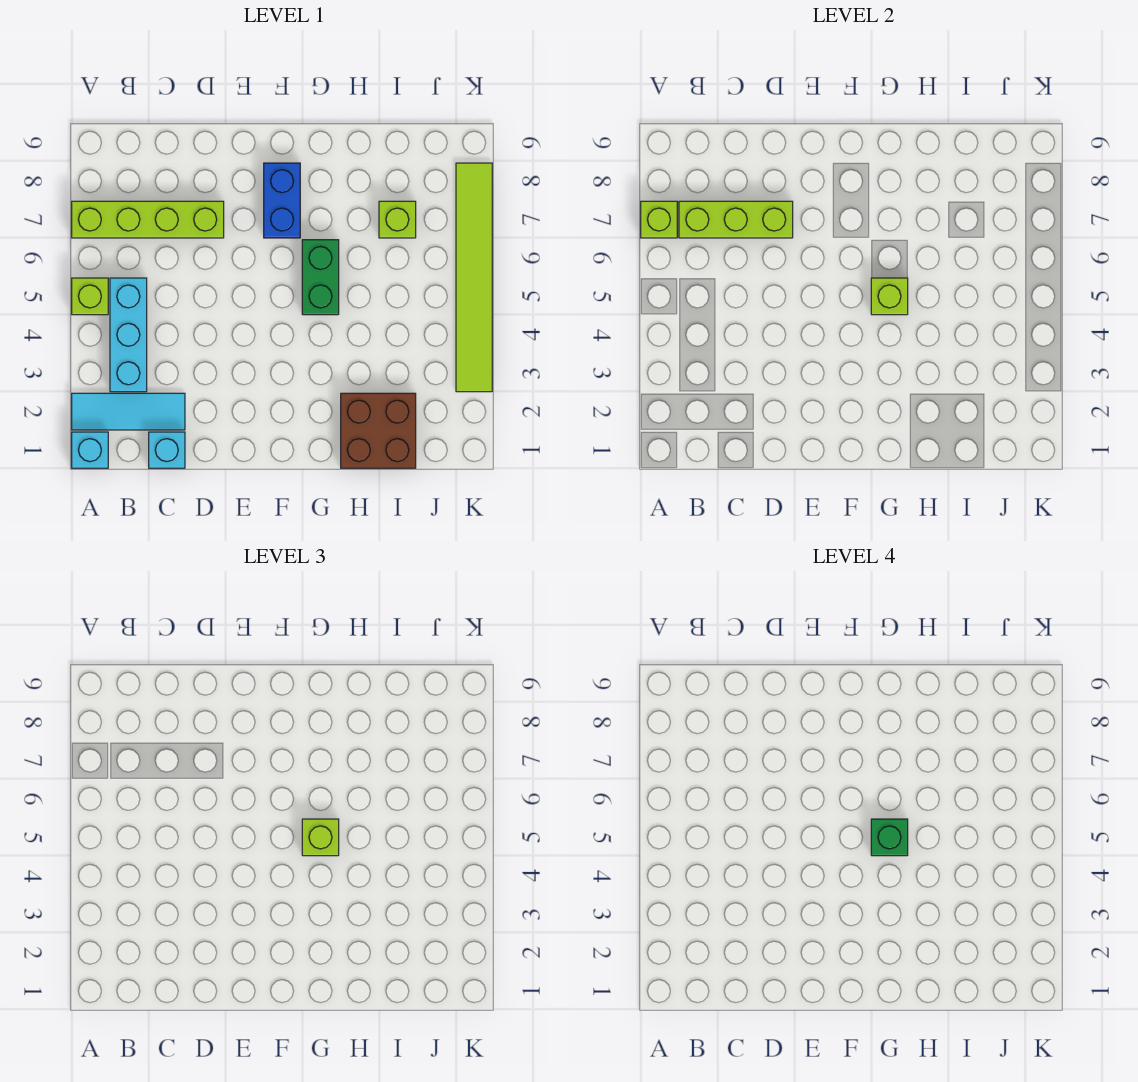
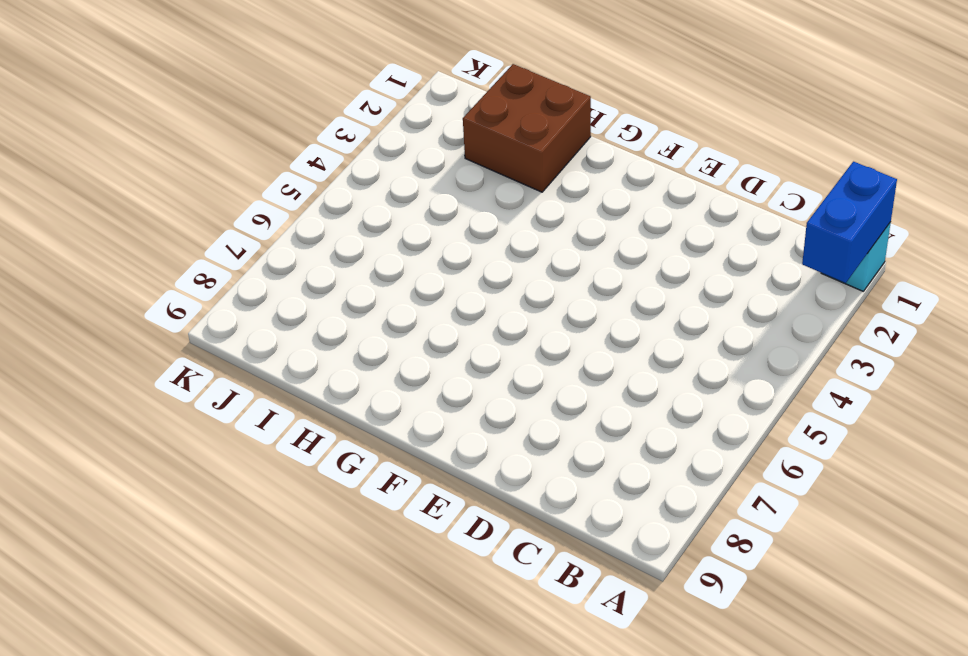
blue brick A1:A2 level 2 -> blue brick F7:F8 level 1
none -> cyan tile A2:C2 level 1
none -> lime brick A5 level 1
none -> lime brick A7:D7 level 1

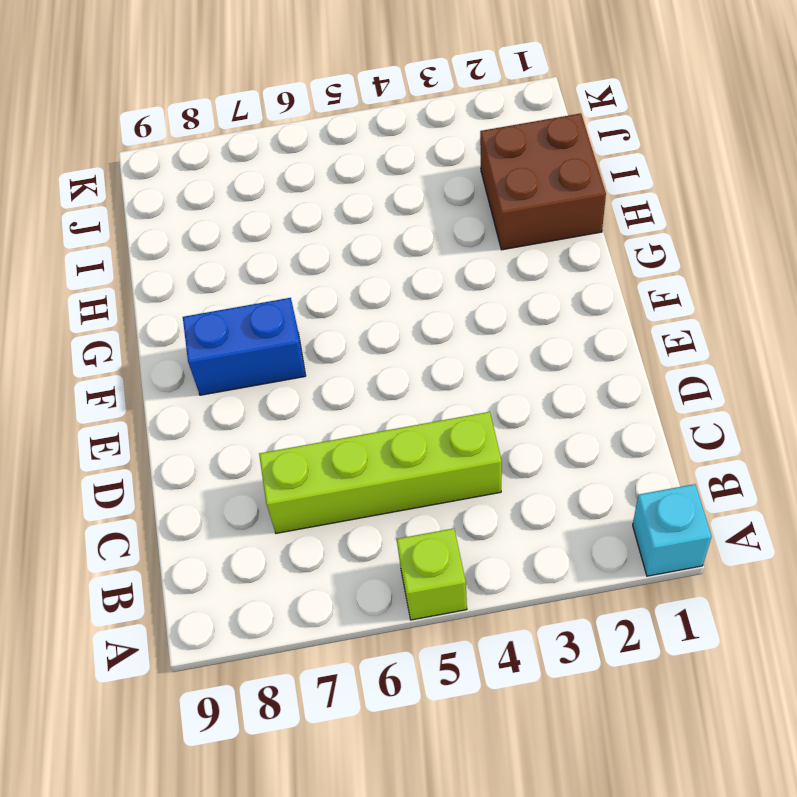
lime brick C4:C7 level 1 -> lime brick A7:D7 level 1
none -> cyan tile A2:C2 level 1
none -> cyan brick B3:B5 level 1
none -> cyan brick C1 level 1

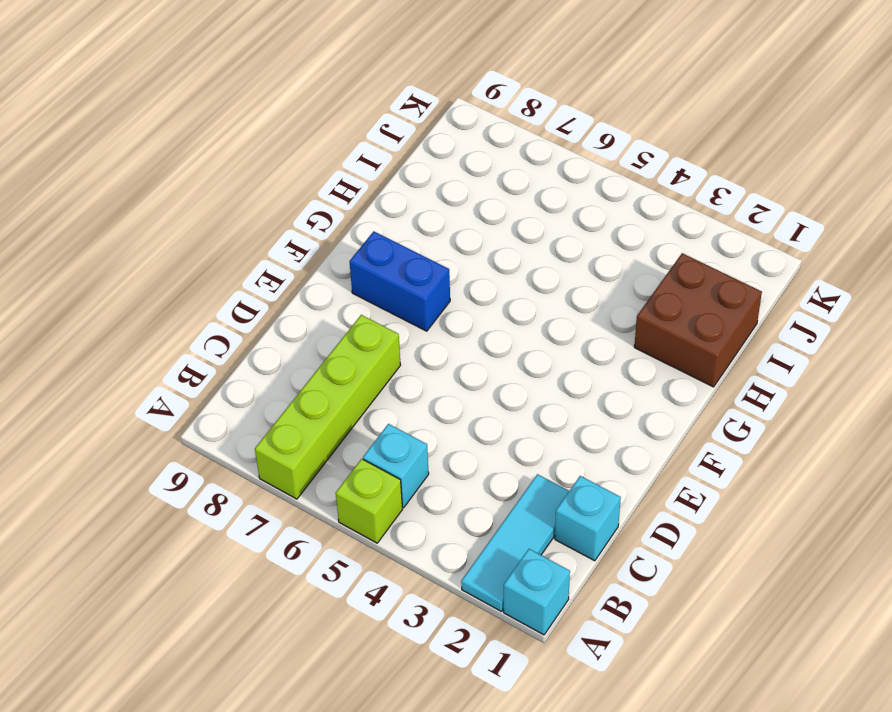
cyan brick B5 level 1 -> cyan brick B3:B5 level 1
none -> green brick G5:G6 level 1
none -> lime brick I7 level 1
none -> lime tile K3:K8 level 1

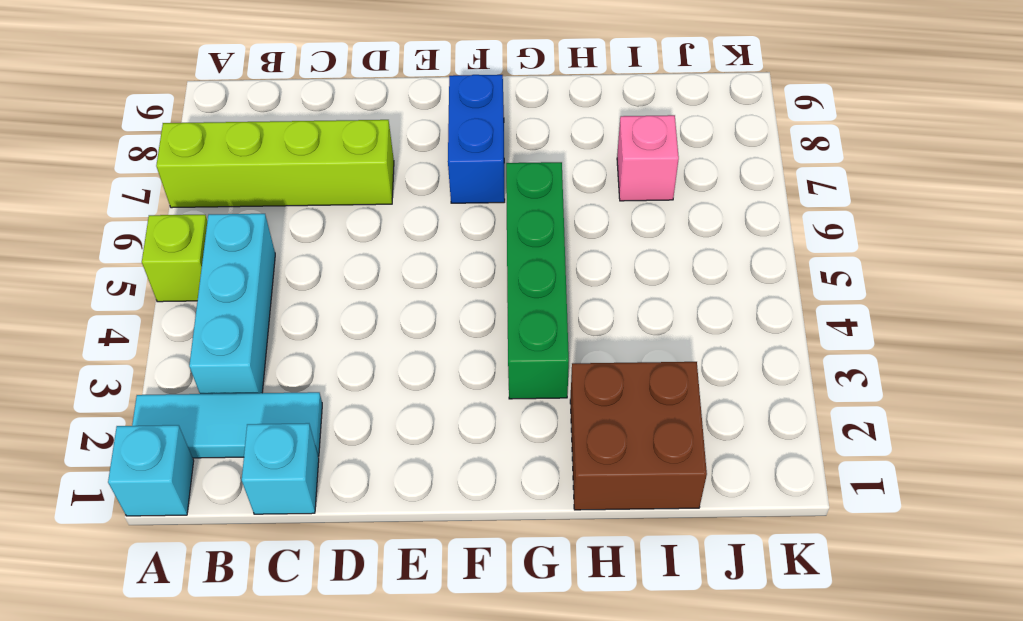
green brick G3:G6 level 1 -> green brick G5:G6 level 1
pink brick I7 level 1 -> lime brick I7 level 1
none -> lime tile K3:K8 level 1
none -> lime brick A7 level 2
none -> lime brick B7:D7 level 2

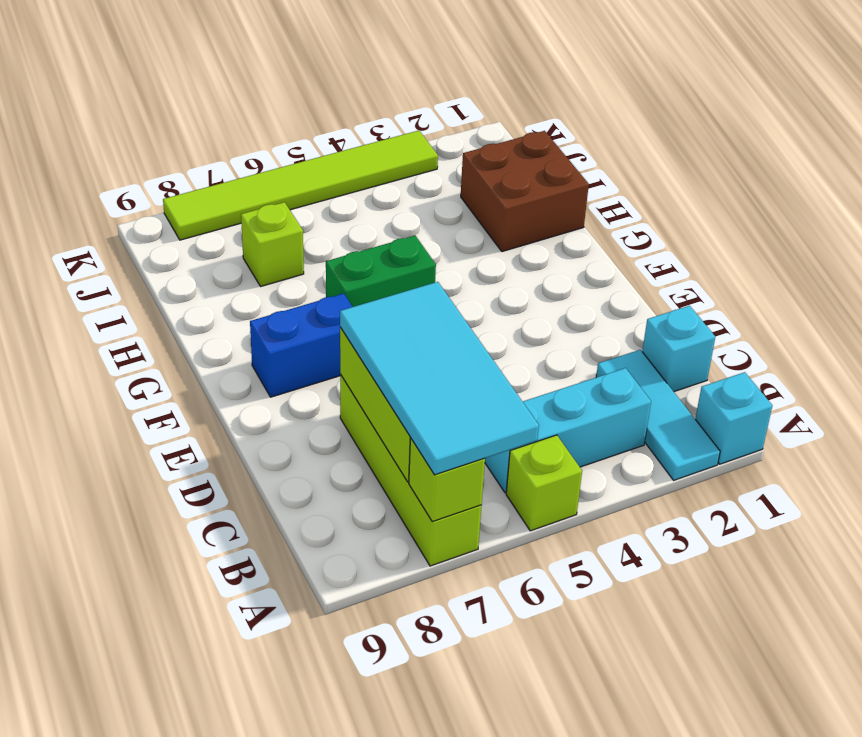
cyan tile A6:D7 level 3 -> none
none -> lime brick G5 level 2
none -> lime brick G5 level 3
none -> green brick G5 level 4

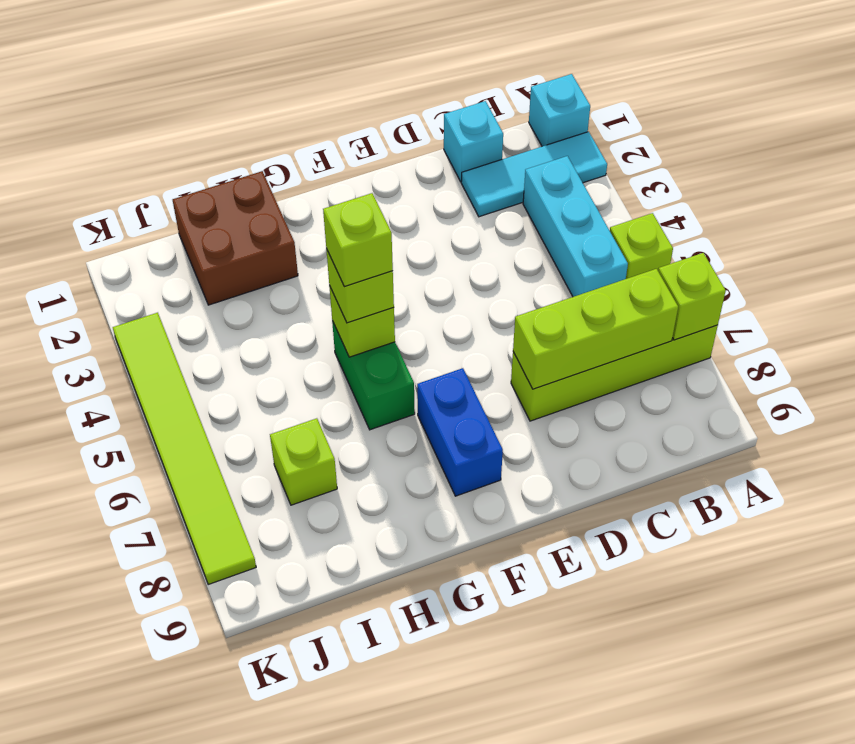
lime brick G5 level 4 -> green brick G5 level 4

